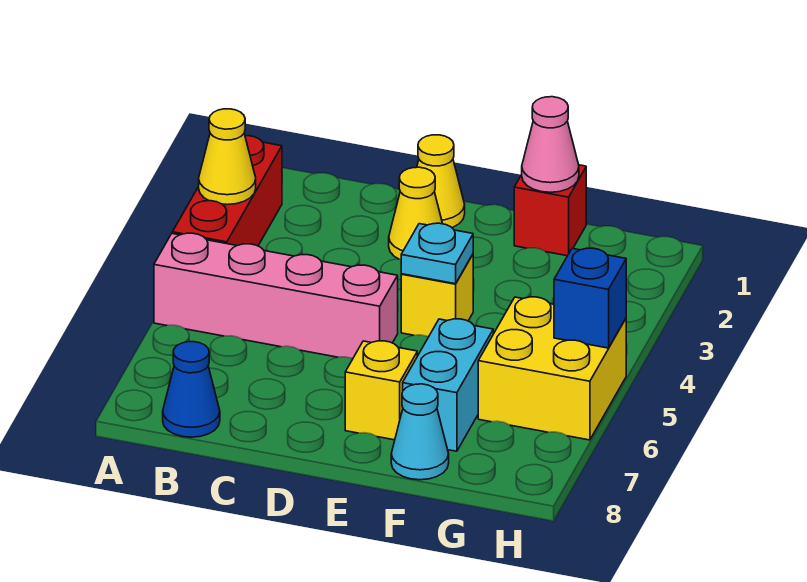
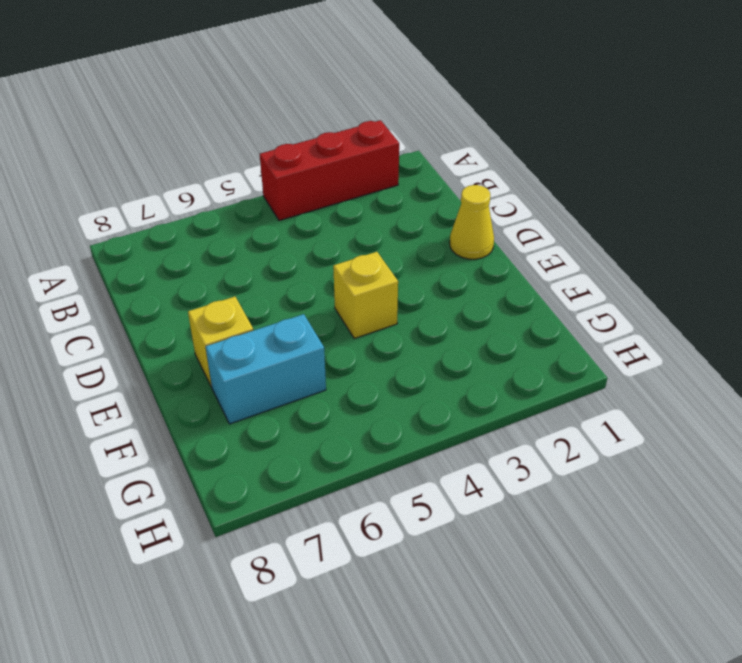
none -> pink brick A5:D5 level 1
none -> blue cone B8 level 1
none -> yellow cone D2 level 1

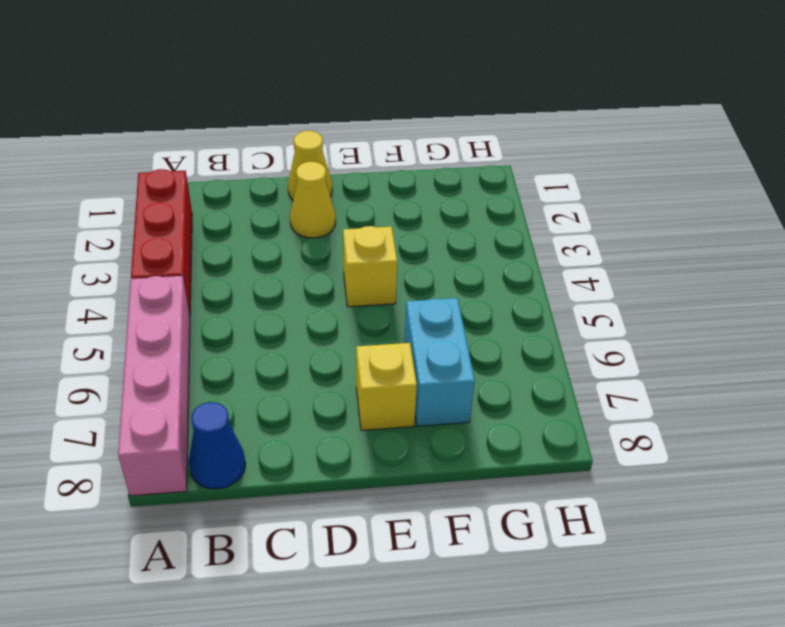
pink brick A5:A8 level 1 -> pink brick A5:D5 level 1
none -> red brick F1 level 1
none -> cyan cone F8 level 1
none -> yellow brick G5:H6 level 1

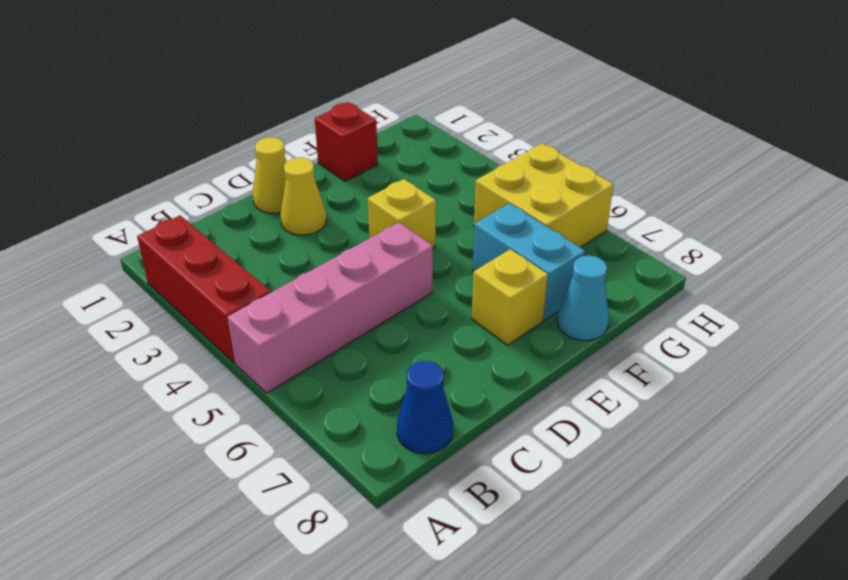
none -> yellow cone A3 level 2
none -> cyan plate E4 level 2
none -> pink cone F1 level 2

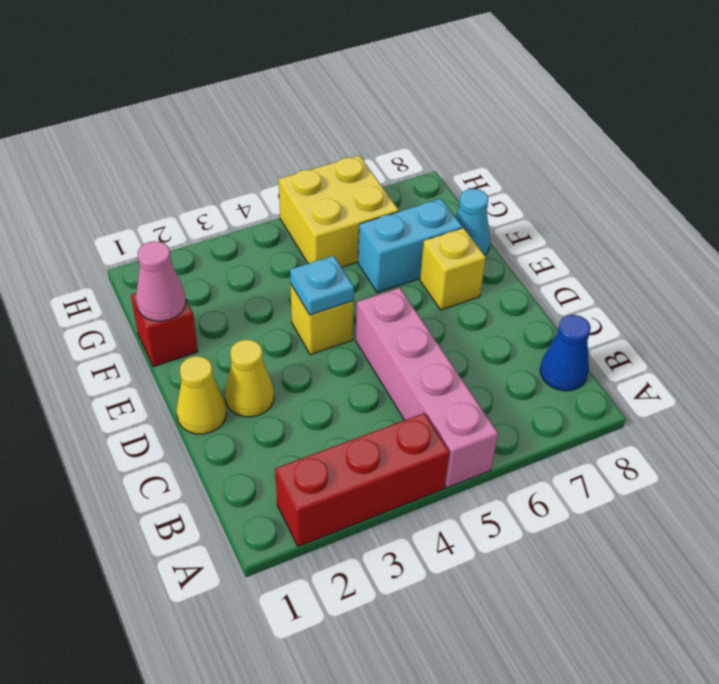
none -> yellow cone A3 level 2
none -> blue brick H5 level 2

